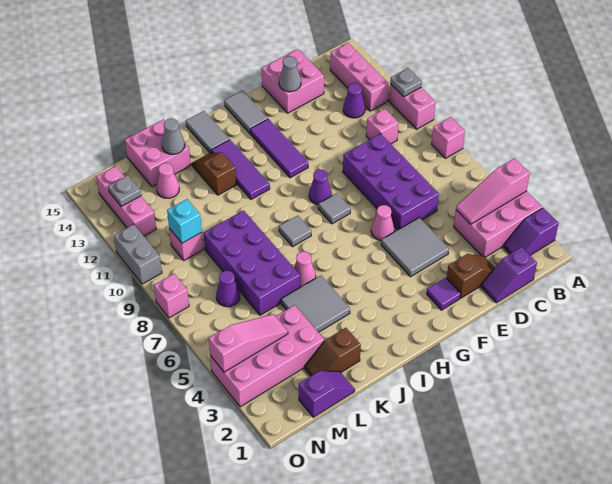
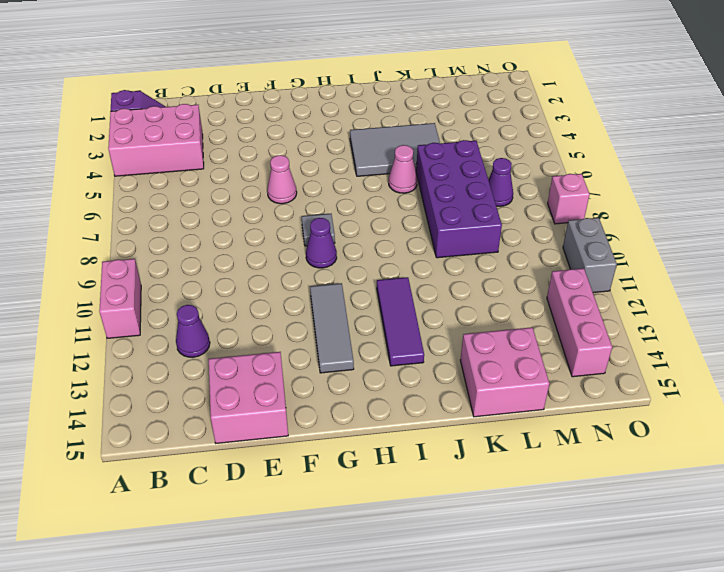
grey tile G11:G13 level 1 -> purple tile G11:G13 level 1
grey tile I4:K5 level 1 -> grey tile J4:K5 level 1
none -> pink brick A8 level 1
none -> pink brick B12:B14 level 1
none -> purple slope C1:D1 level 1 top C
none -> pink brick C10 level 1

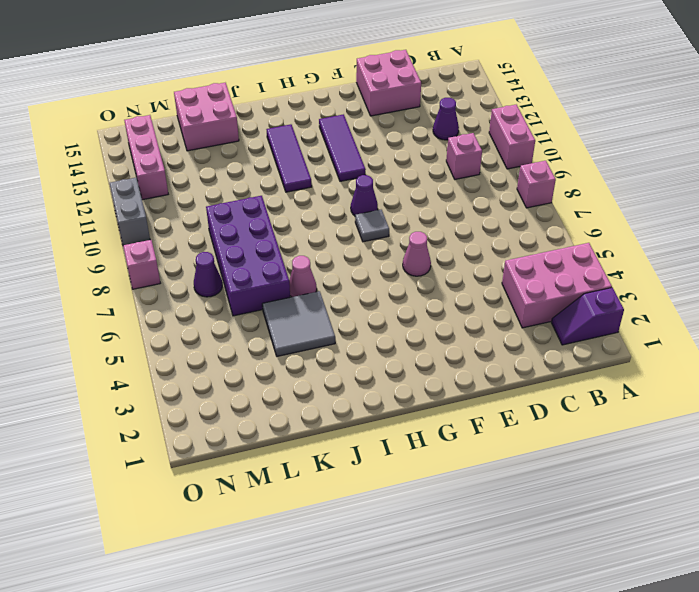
none -> pink brick B12:B14 level 1
none -> purple slope C1:D1 level 1 top C
none -> brown slope D2:E2 level 1 top E
none -> purple brick D6:E9 level 1

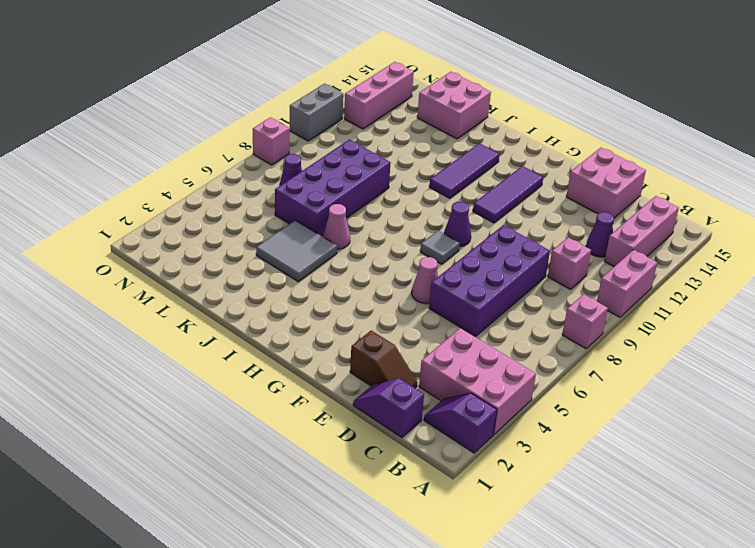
none -> grey tile E4:F5 level 1
none -> purple tile F2 level 1
none -> grey tile G14:G15 level 1
none -> grey tile I8 level 1

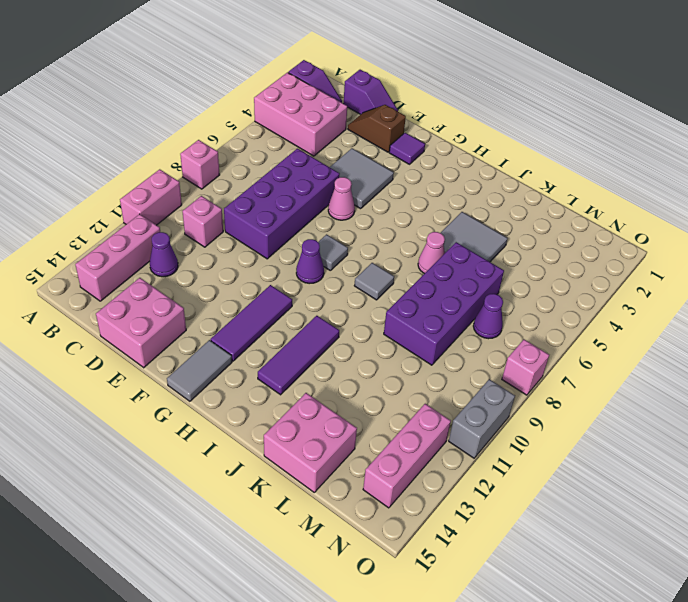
none -> grey tile I14:I15 level 1
none -> brown slope J12:J13 level 1 top 12
none -> brown slope K2:L2 level 1 top K
none -> purple slope L1:M1 level 1 top M

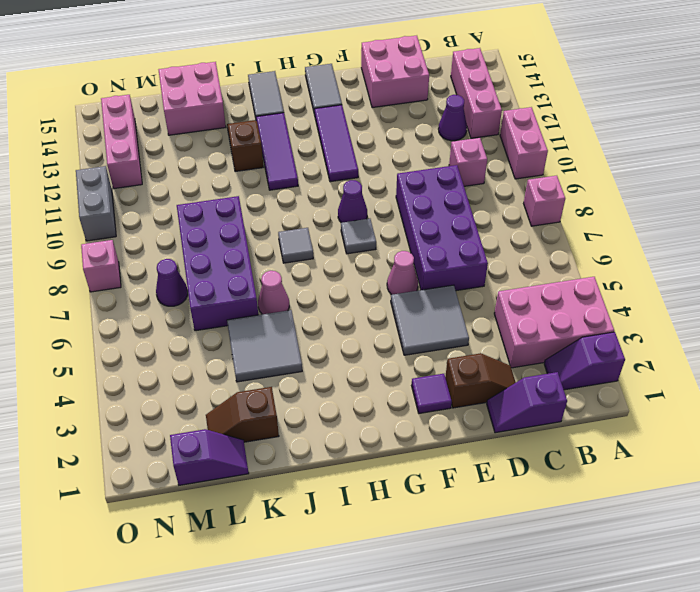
none -> pink brick L3:O4 level 1
none -> pink cone L13 level 1
none -> pink brick M10 level 1
none -> pink slope A4:C4 level 2 top A

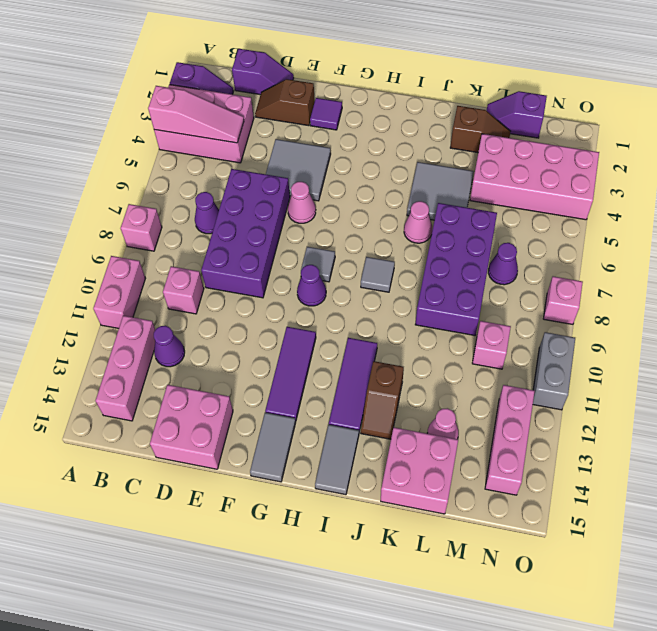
purple cone C7 level 1 -> none
none -> grey plate A11 level 2
none -> grey cone E14 level 2
none -> grey cone K14 level 2
none -> pink slope M4:O4 level 2 top O

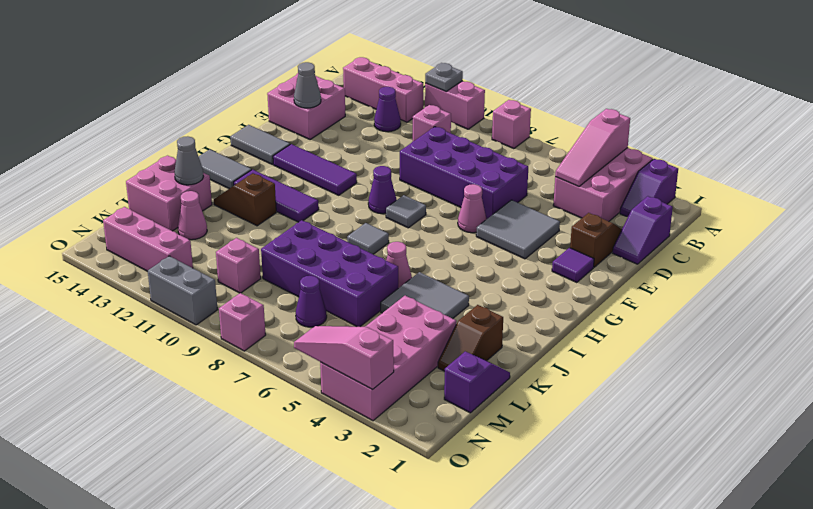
pink slope O3:O5 level 2 top 3 -> pink slope M4:O4 level 2 top O
none -> cyan brick M10 level 2
none -> grey plate N13 level 2

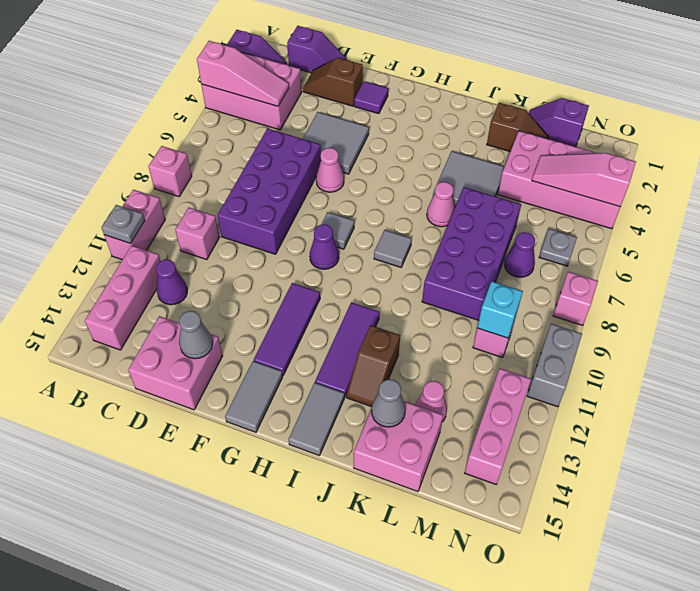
grey plate N6 level 1 -> grey plate N13 level 2

